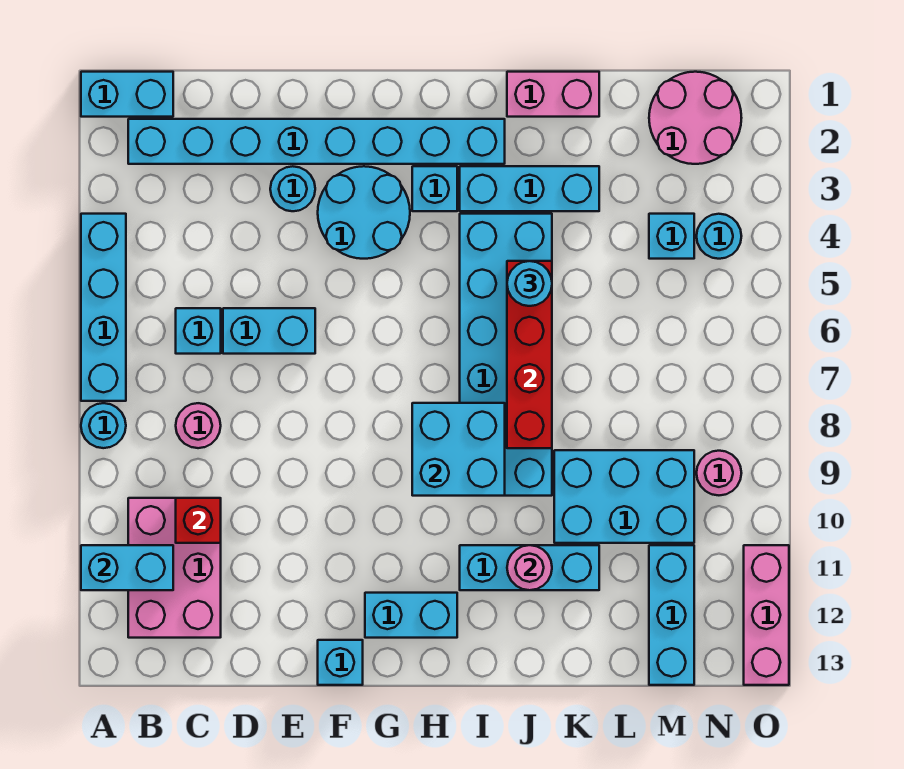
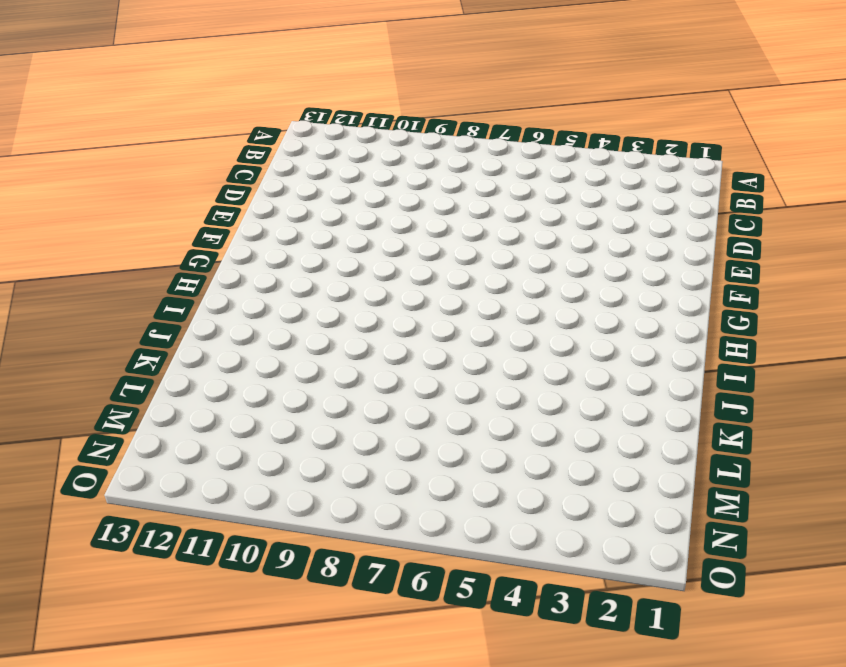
none -> cyan brick A1:B1 level 1
none -> cyan brick A4:A7 level 1
none -> cyan round brick A8 level 1
none -> cyan brick B2:I2 level 1

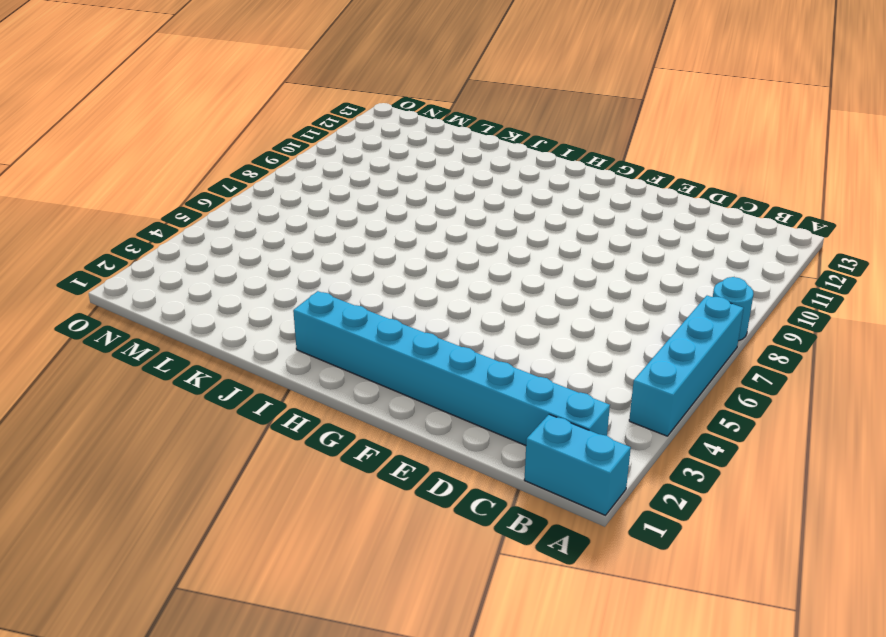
none -> pink brick B10:C12 level 1
none -> cyan brick C6 level 1
none -> pink round brick C8 level 1
none -> cyan brick D6:E6 level 1

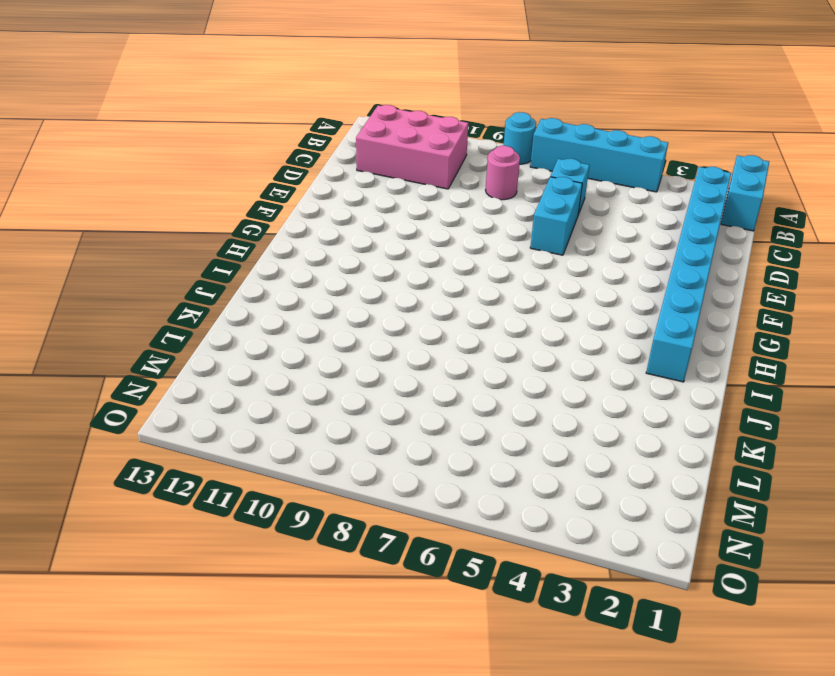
none -> cyan round brick E3 level 1
none -> cyan round brick F3:G4 level 1
none -> cyan brick F13 level 1
none -> cyan brick G12:H12 level 1

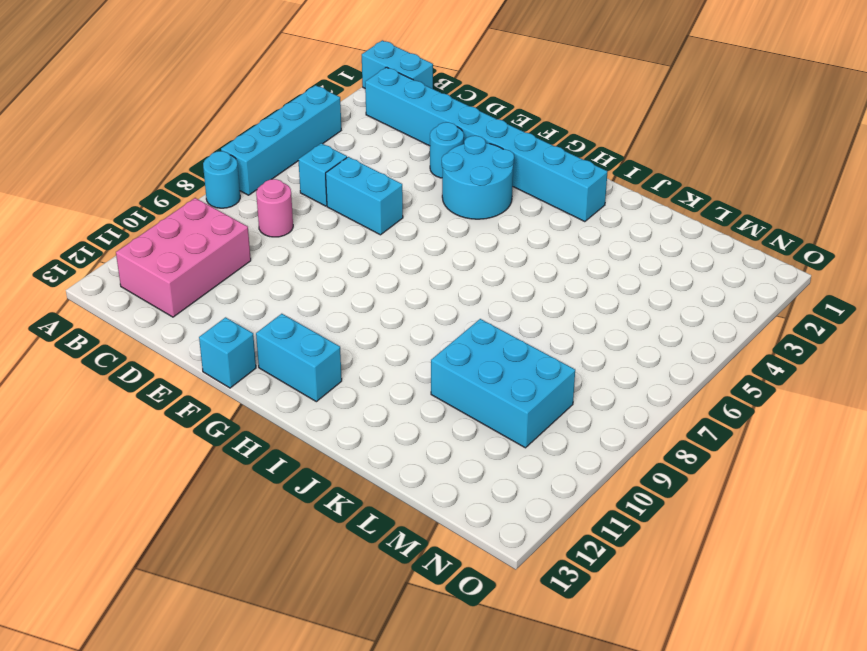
none -> cyan brick H3 level 1
none -> cyan brick I3:K3 level 1
none -> cyan brick I4:J9 level 1
none -> cyan brick I11:K11 level 1

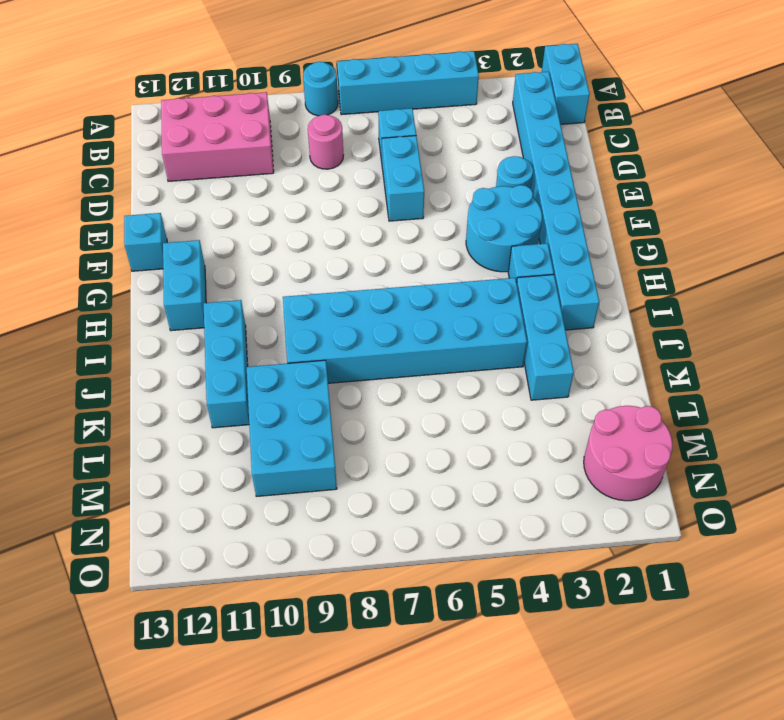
none -> pink brick J1:K1 level 1
none -> cyan brick M4 level 1
none -> cyan brick M11:M13 level 1
none -> cyan round brick N4 level 1

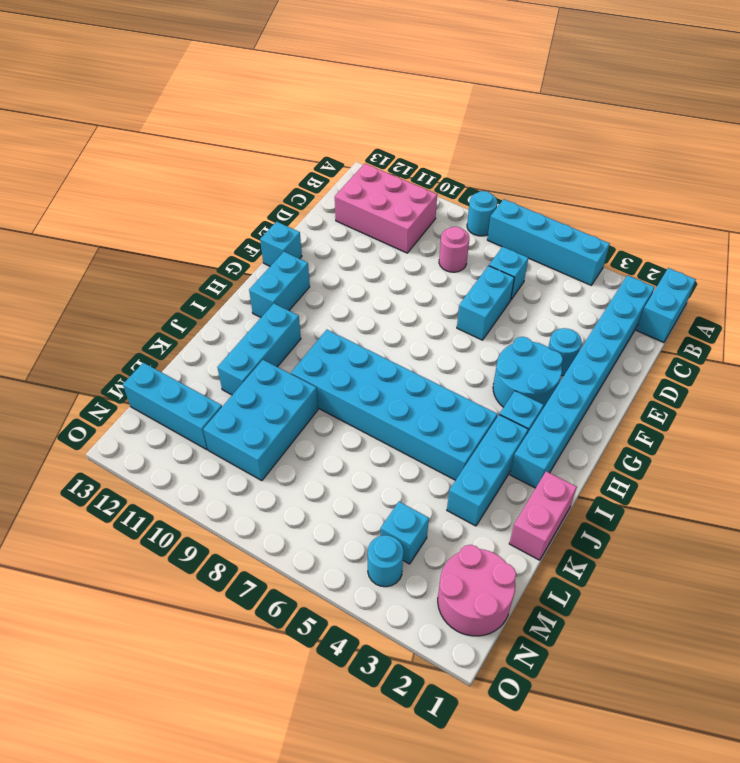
none -> pink round brick N9 level 1
none -> pink brick O11:O13 level 1
none -> cyan brick A11:B11 level 2
none -> red brick C10 level 2

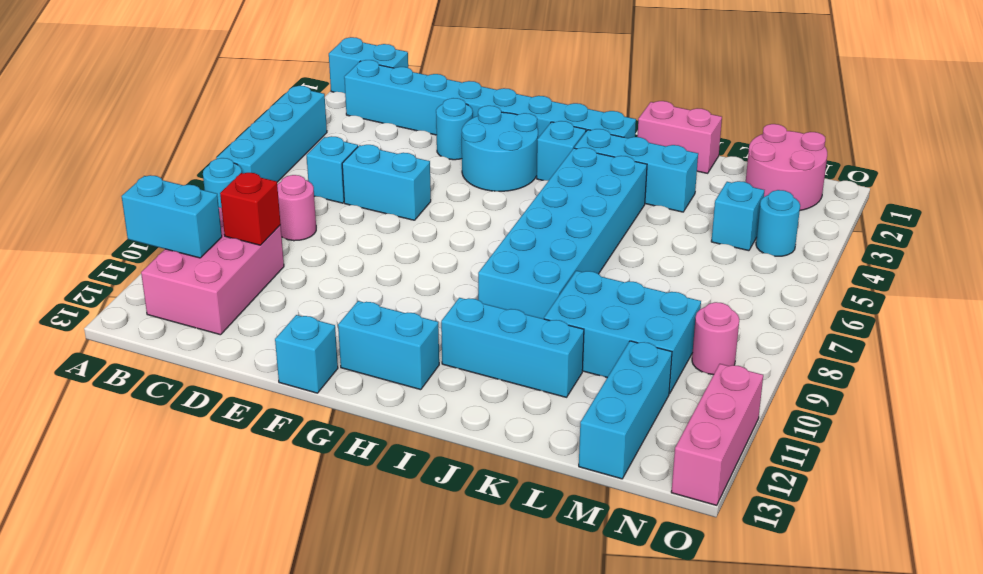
none -> cyan brick H8:I9 level 2
none -> red brick J5:J8 level 2
none -> pink round brick J11 level 2
none -> cyan round brick J5 level 3

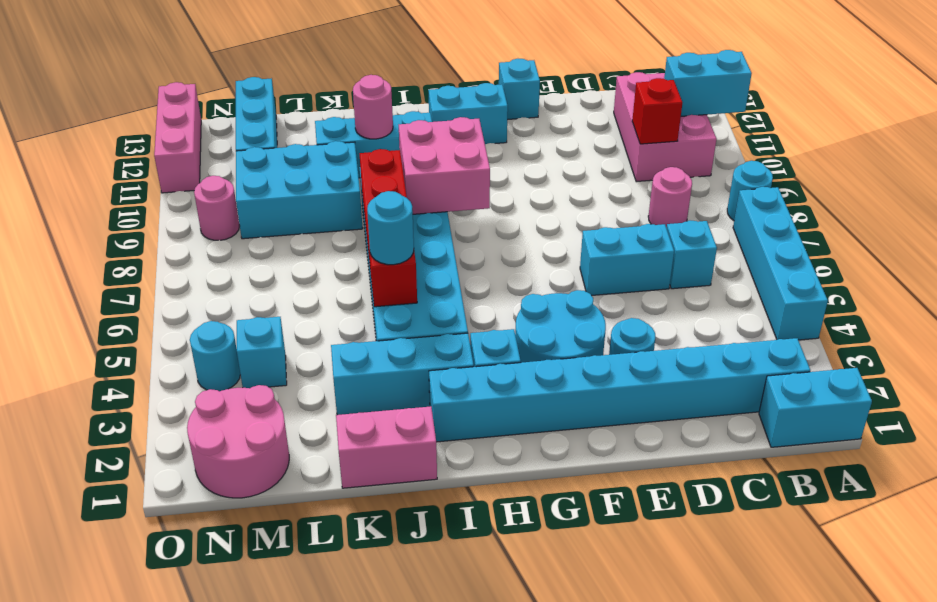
pink brick H8:I9 level 2 -> cyan brick H8:I9 level 2

